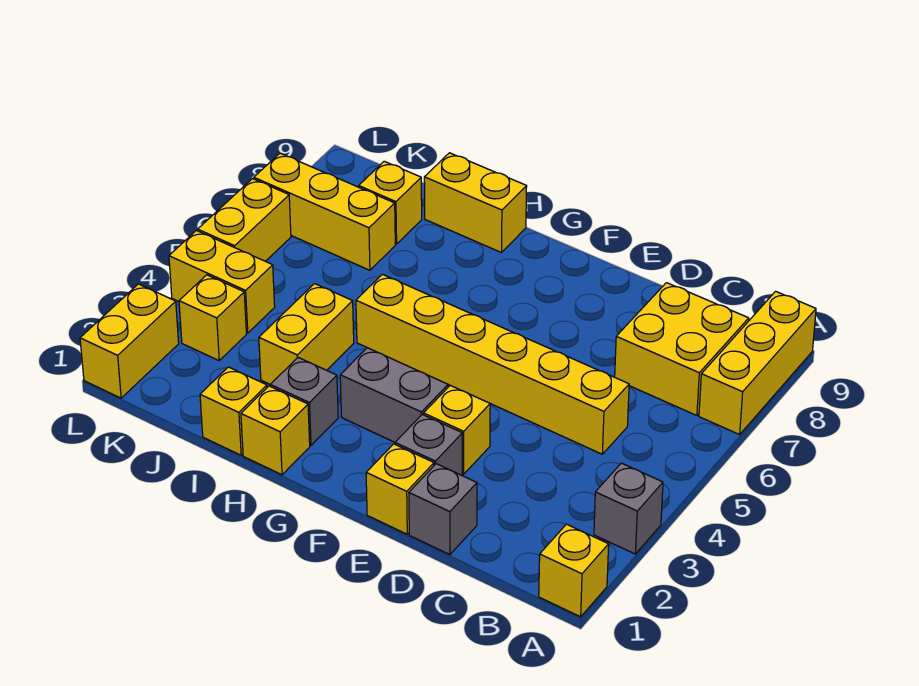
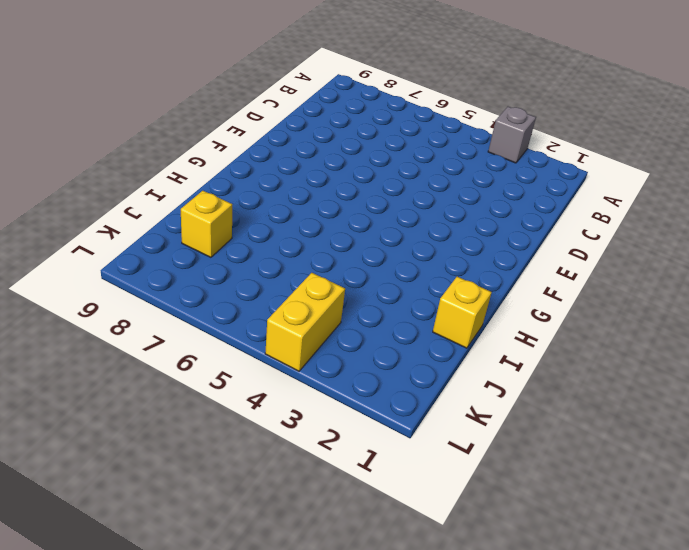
none -> yellow brick A1 level 1
none -> yellow brick A7:A9 level 1
none -> yellow brick B7:C8 level 1

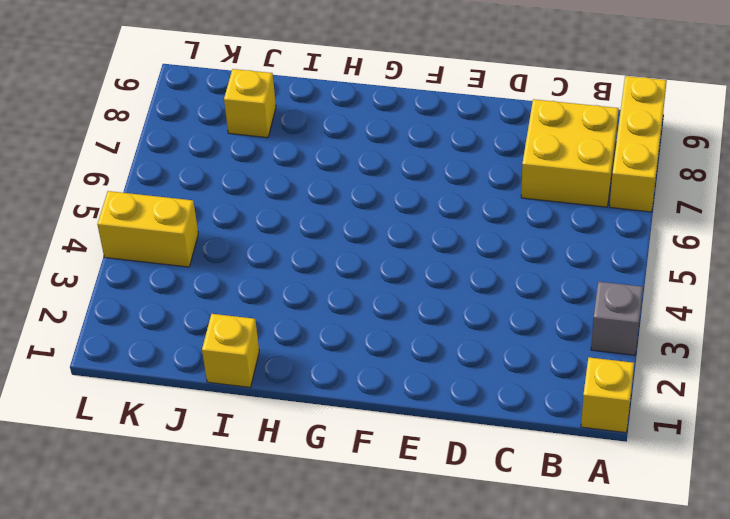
none -> yellow brick C5:H5 level 1
none -> grey brick D1 level 1
none -> yellow brick E1 level 1

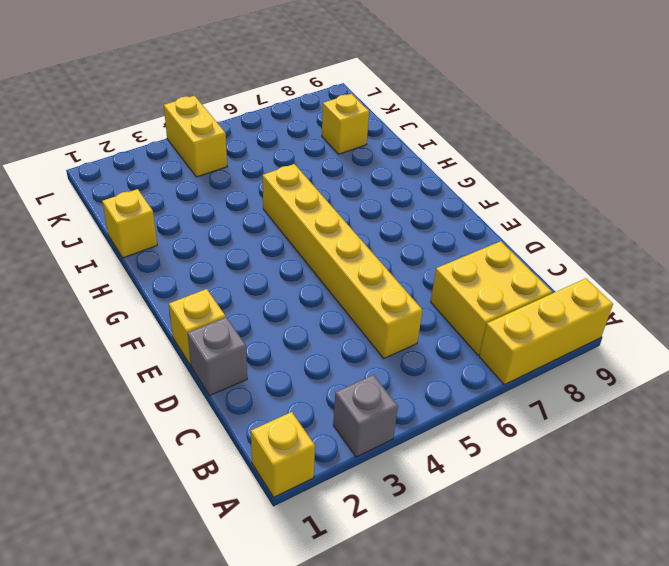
none -> grey brick E2 level 1
none -> yellow brick E3 level 1
none -> grey brick F3:G3 level 1

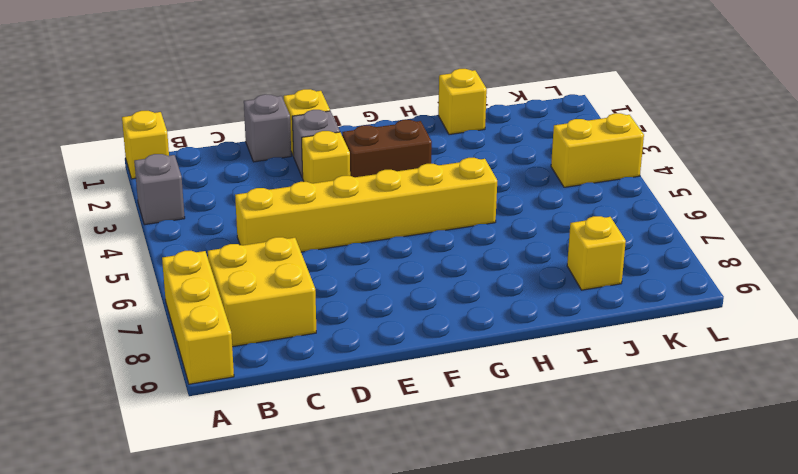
brown brick F3:G3 level 1 -> grey brick F3:G3 level 1
none -> yellow brick H1 level 1
none -> grey brick H2 level 1
none -> yellow brick H9:I9 level 1

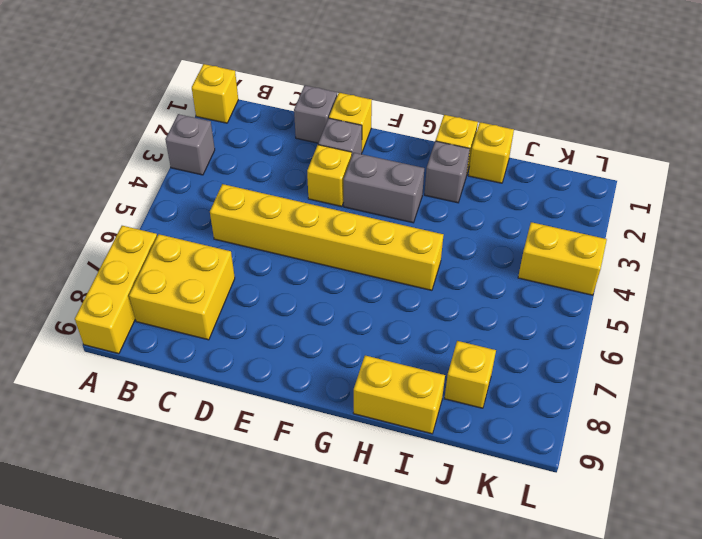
none -> yellow brick I3:I4 level 1
none -> yellow brick J7:L7 level 1
none -> yellow brick K3 level 1

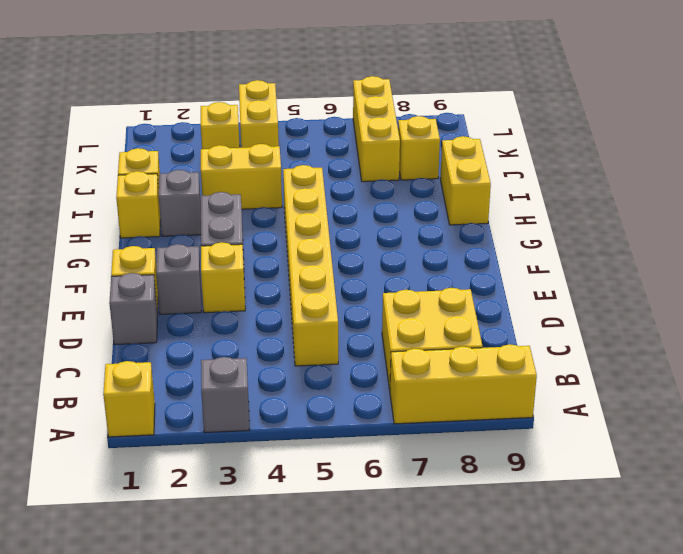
none -> yellow brick L1:L2 level 1
none -> yellow brick L5:L6 level 1

